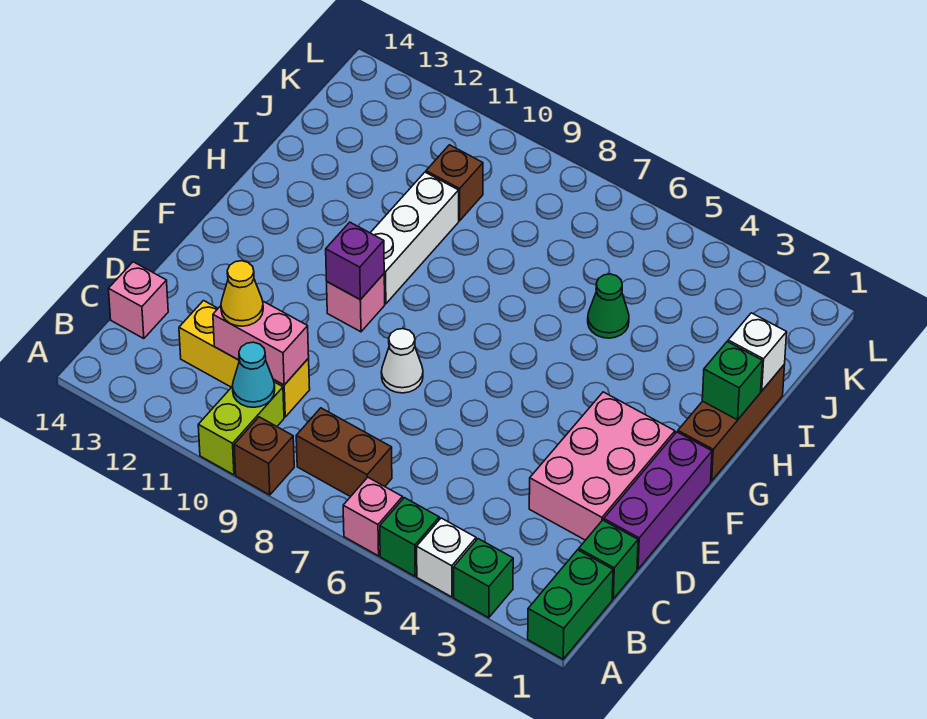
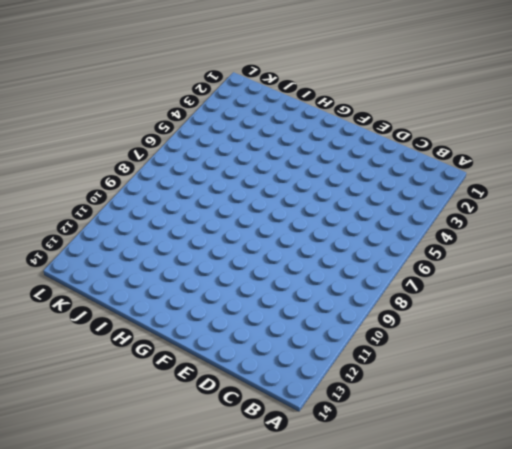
none -> green brick A1:B1 level 1
none -> green brick A3 level 1
none -> white brick A4 level 1

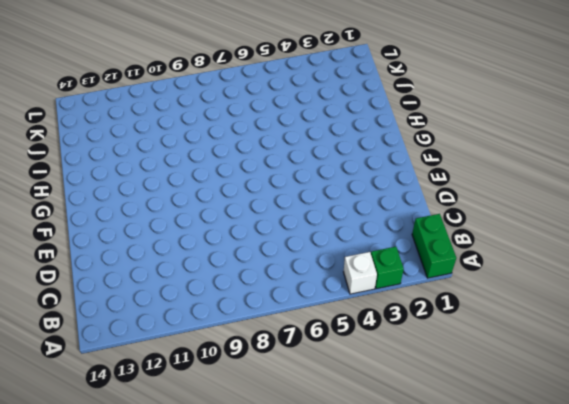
none -> green brick A5 level 1
none -> pink brick A6 level 1
none -> brown brick A9 level 1

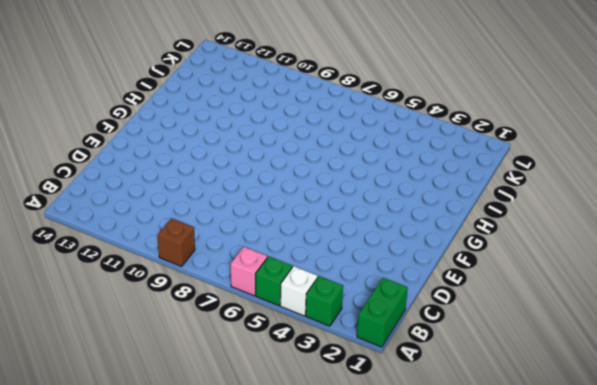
none -> lime brick A10:B10 level 1
none -> brown brick B7:B8 level 1
none -> green brick C1 level 1

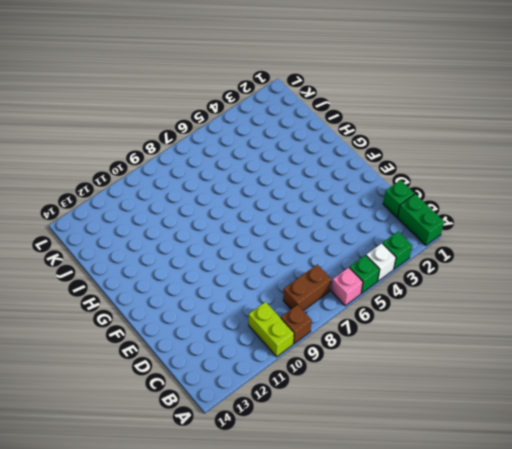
none -> yellow brick C10:C12 level 1
none -> pink brick C14 level 1
none -> purple brick D1:F1 level 1

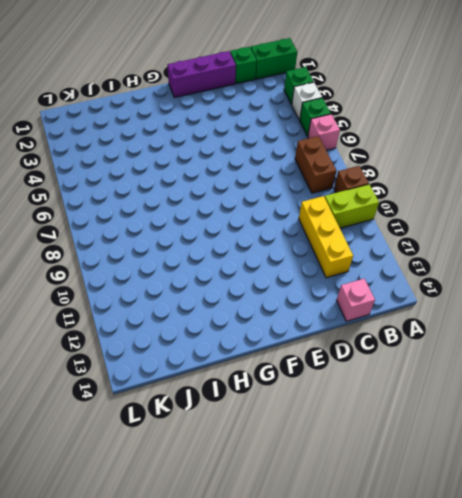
none -> pink brick D2:F3 level 1
none -> white cone E8 level 1
none -> pink brick F10 level 1

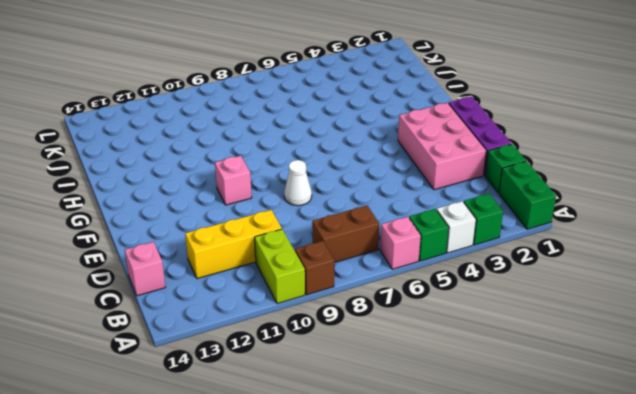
none -> brown brick G1:I1 level 1
none -> white brick G10:I10 level 1
none -> green cone I5 level 1

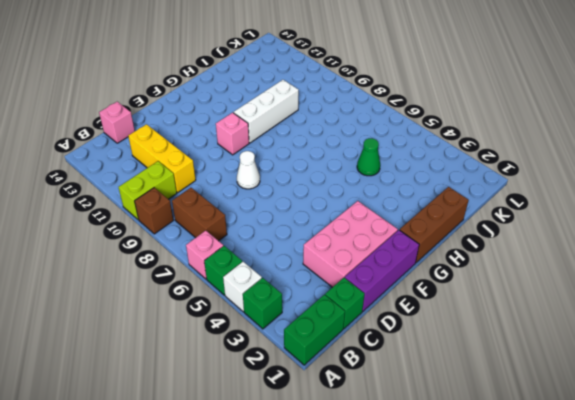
none -> brown brick J10 level 1
none -> cyan cone B10 level 2
none -> pink brick C10:C11 level 2

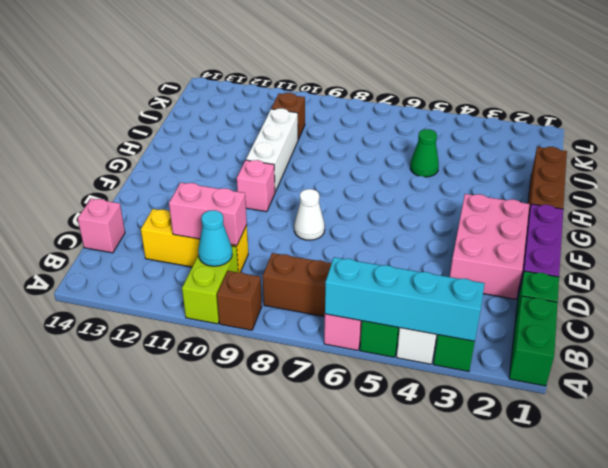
cyan brick A3:A6 level 2 -> none
none -> purple brick F10 level 2
none -> green brick H1 level 2
none -> white brick I1 level 2

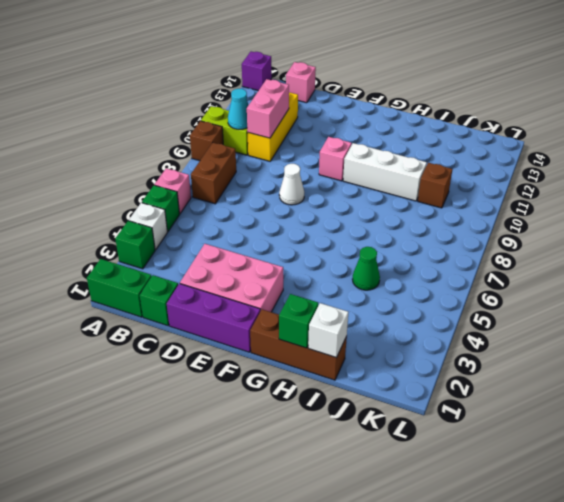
purple brick A14 level 1 -> purple brick F10 level 2
none -> yellow cone C11 level 3

